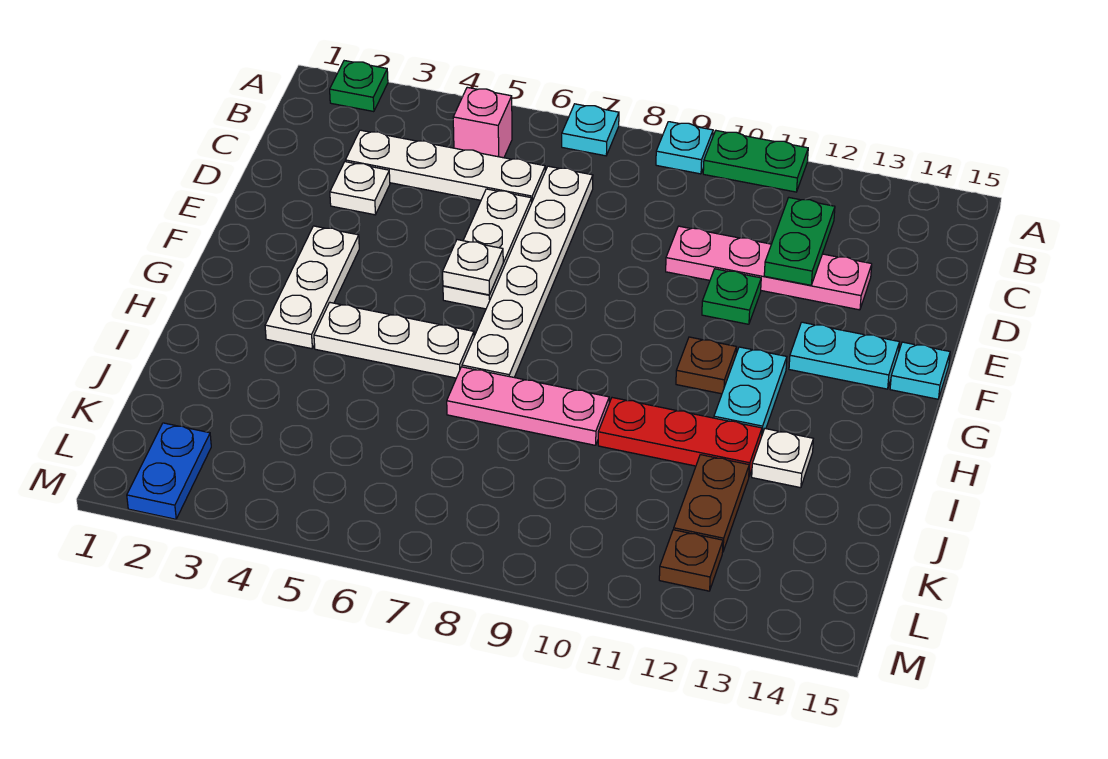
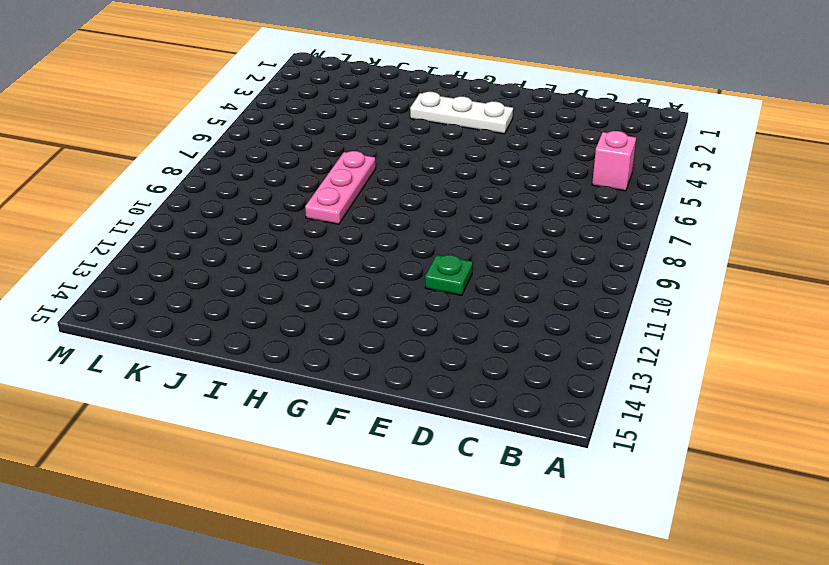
none -> green plate A2 level 1
none -> cyan plate A7 level 1
none -> cyan plate A9 level 1

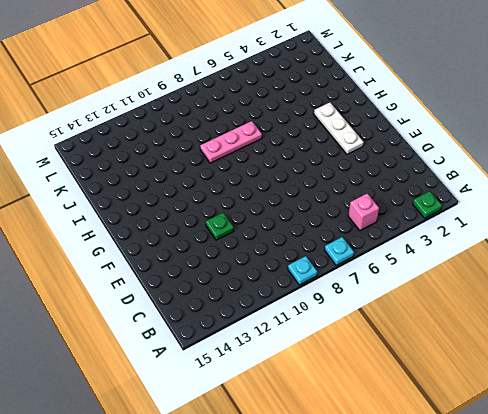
none -> green plate A10:A11 level 1
none -> white plate C3:C6 level 1
none -> white plate C7:H7 level 1

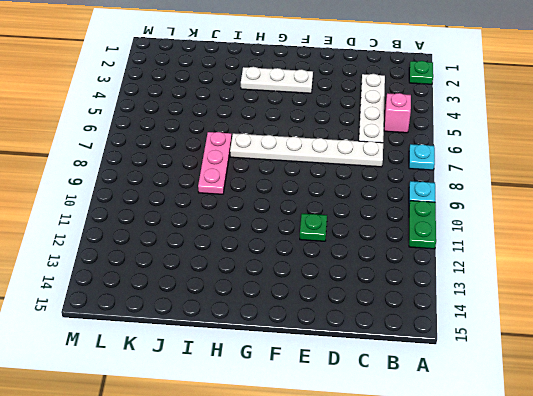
none -> white plate D3 level 1
none -> white plate D6:F6 level 1
none -> pink plate D10:D13 level 1

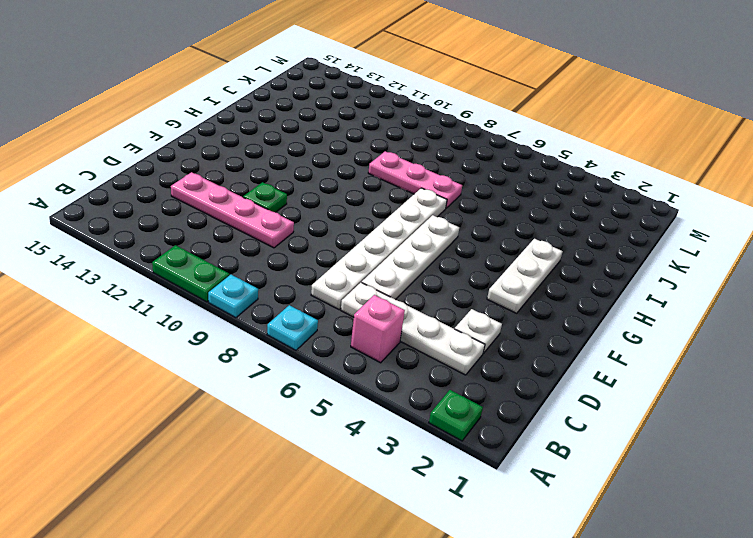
white plate D6:G6 level 1 -> white plate D6:F6 level 1
none -> cyan plate F13:F14 level 1
none -> cyan plate F15 level 1
none -> brown plate G11 level 1

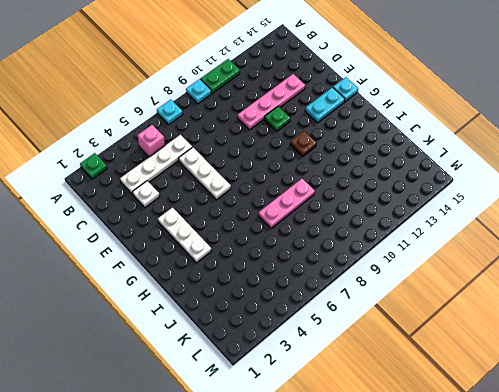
none -> white plate C7:H7 level 1
none -> cyan plate G12:H12 level 1
none -> white plate H4:H6 level 1

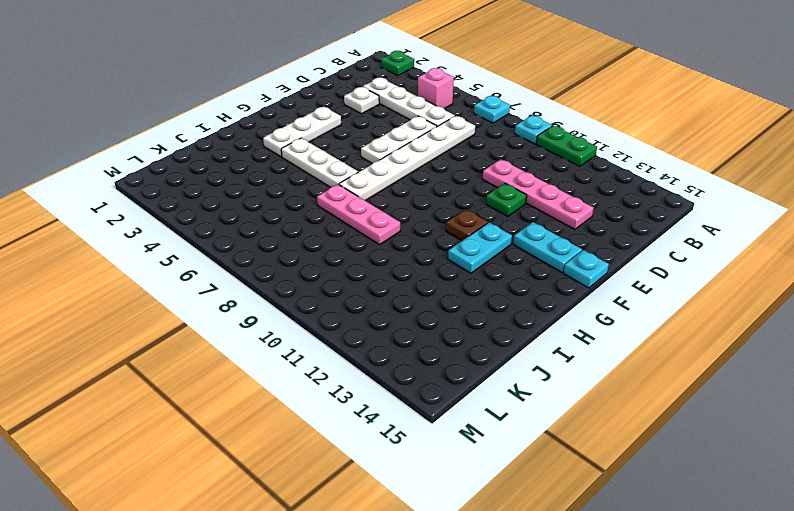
none -> red plate I10:I12 level 1
none -> white plate I13 level 1
none -> brown plate J12:K12 level 1

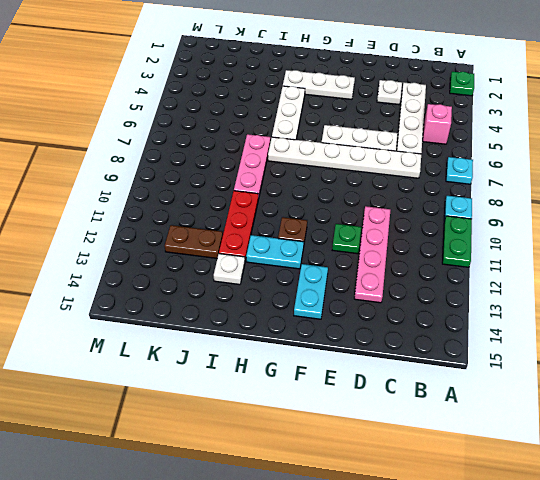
none -> cyan plate F15 level 1
none -> blue plate L2:M2 level 1
none -> brown plate L12 level 1

